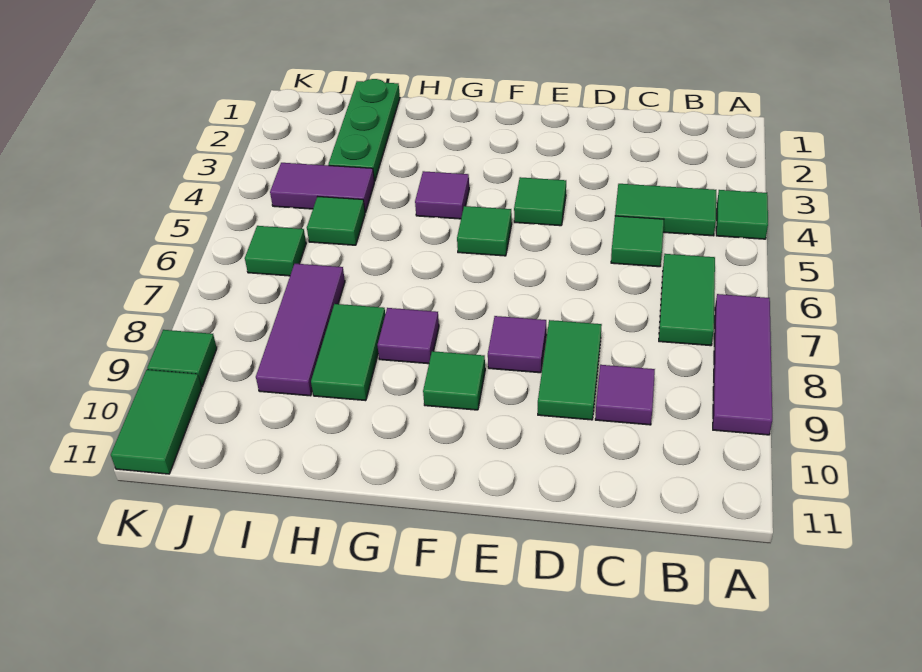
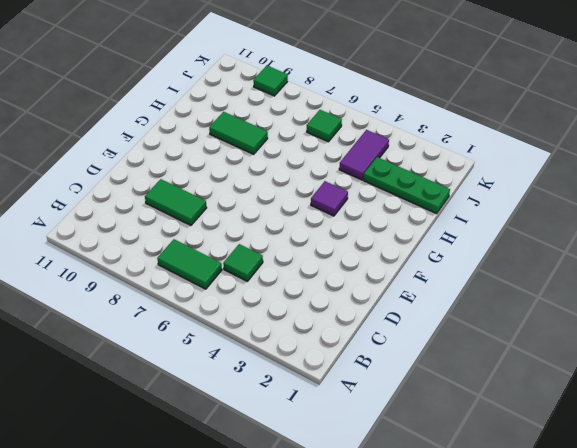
none -> green tile A4 level 1
none -> purple tile A7:A9 level 1
none -> green tile B4:C4 level 1

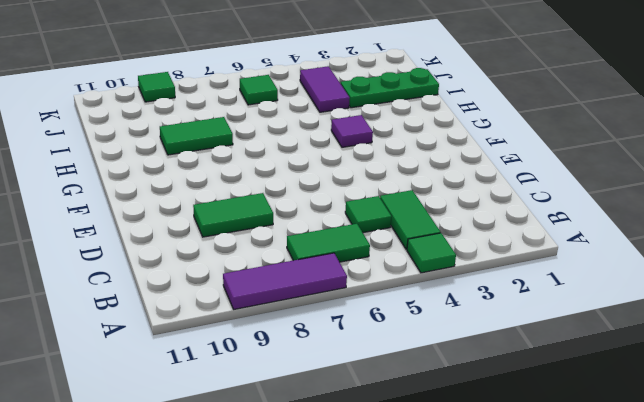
none -> purple tile C9 level 1
none -> green tile E4 level 1
none -> purple tile E8 level 1

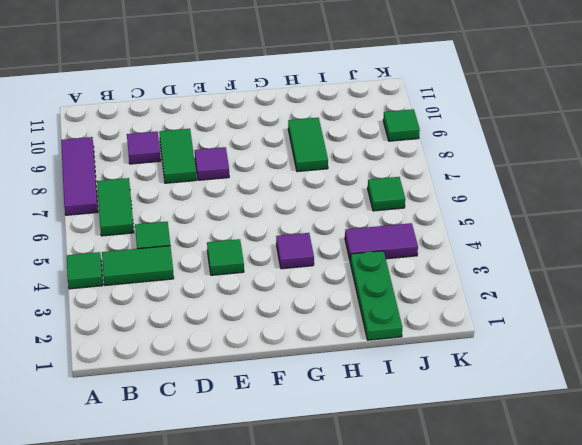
none -> green tile F5 level 1
none -> green tile F9 level 1
none -> purple tile G8 level 1

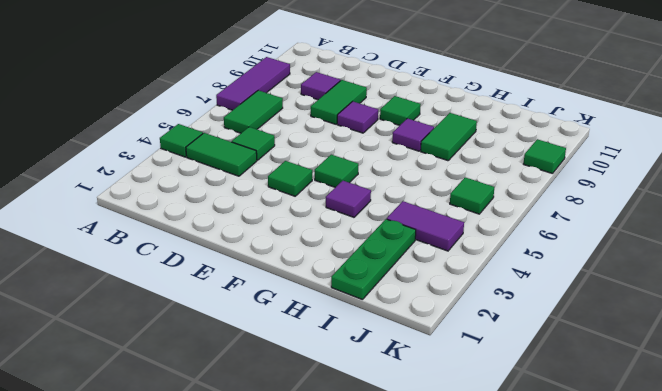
none -> green tile I5 level 1
none -> purple tile I7:I9 level 1
none -> green tile K10:K11 level 1

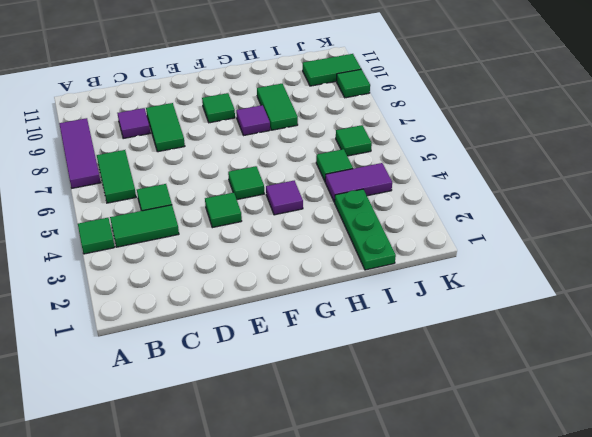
green tile J10:K10 level 1 -> green tile K10:K11 level 1
none -> purple tile E8 level 1
none -> purple tile I7:I9 level 1

